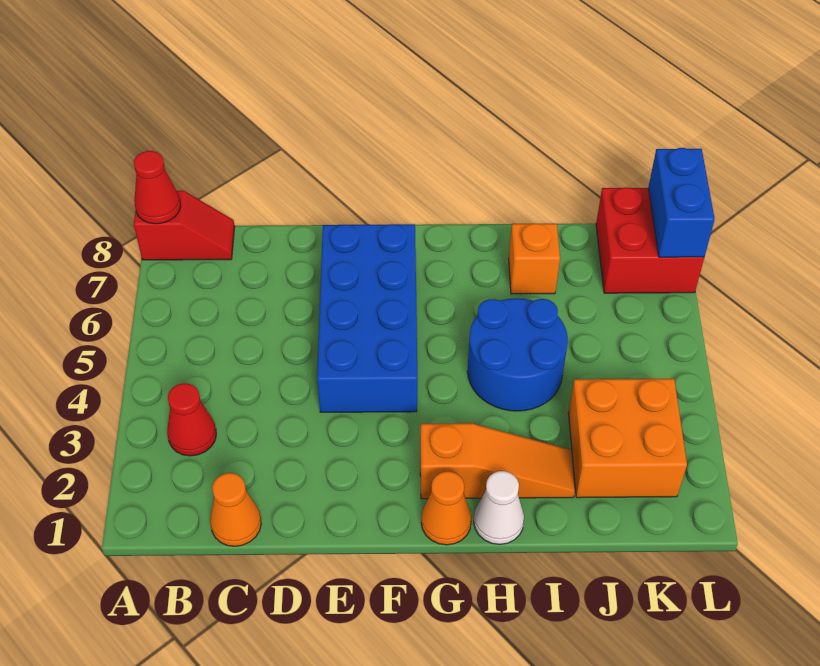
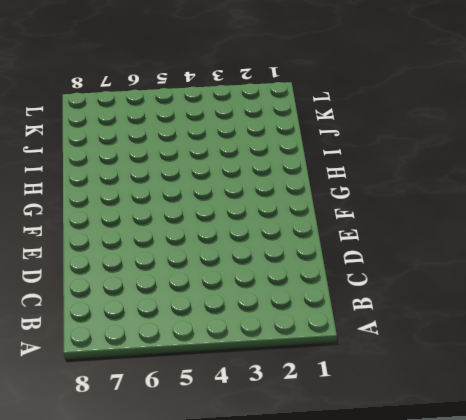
none -> red slope A8:B8 level 1 top A
none -> red cone B3 level 1
none -> orange cone C1 level 1

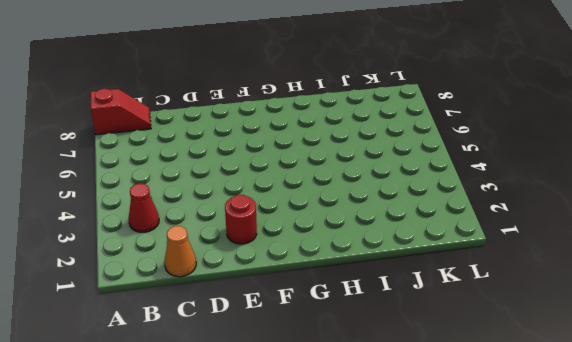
red round brick E2 level 1 -> none
none -> blue brick E4:F7 level 1
none -> orange cone G1 level 1
none -> orange slope G2:I2 level 1 top G

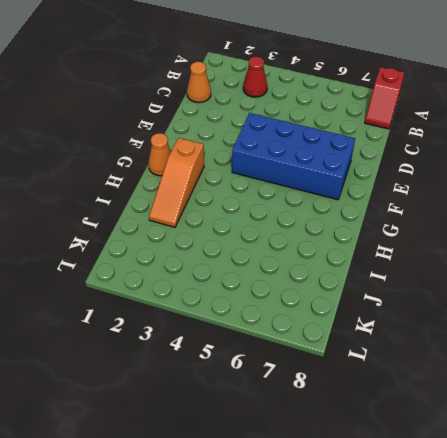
none -> white cone H1 level 1
none -> blue round brick H4:I5 level 1
none -> orange brick I7 level 1

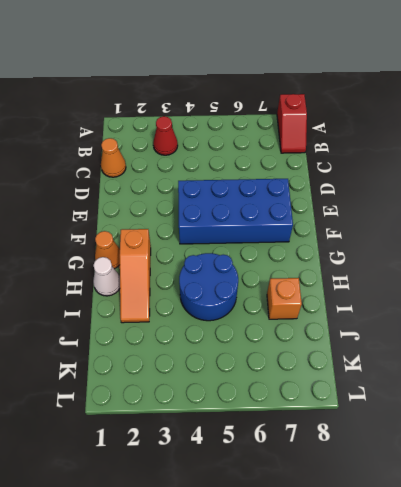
none -> orange brick J2:K3 level 1
none -> red brick K7:L8 level 1
none -> red cone A8 level 2

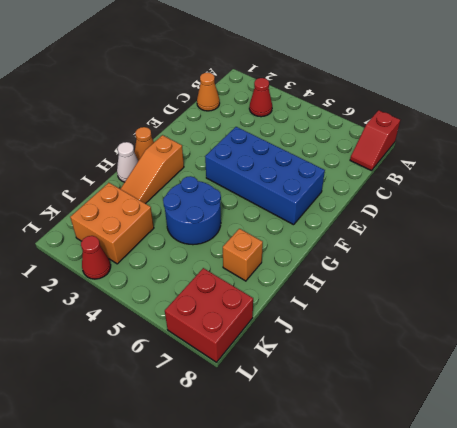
red cone L3 level 1 -> red cone A8 level 2
none -> blue brick L7:L8 level 2

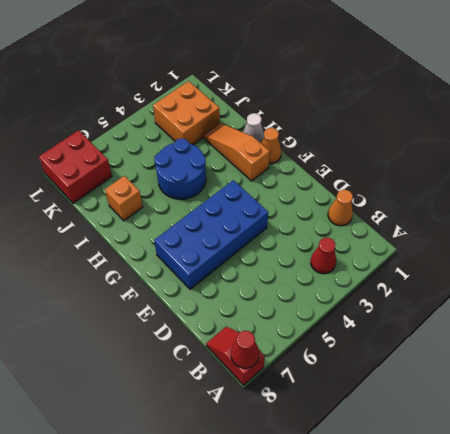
none -> blue brick L7:L8 level 2

